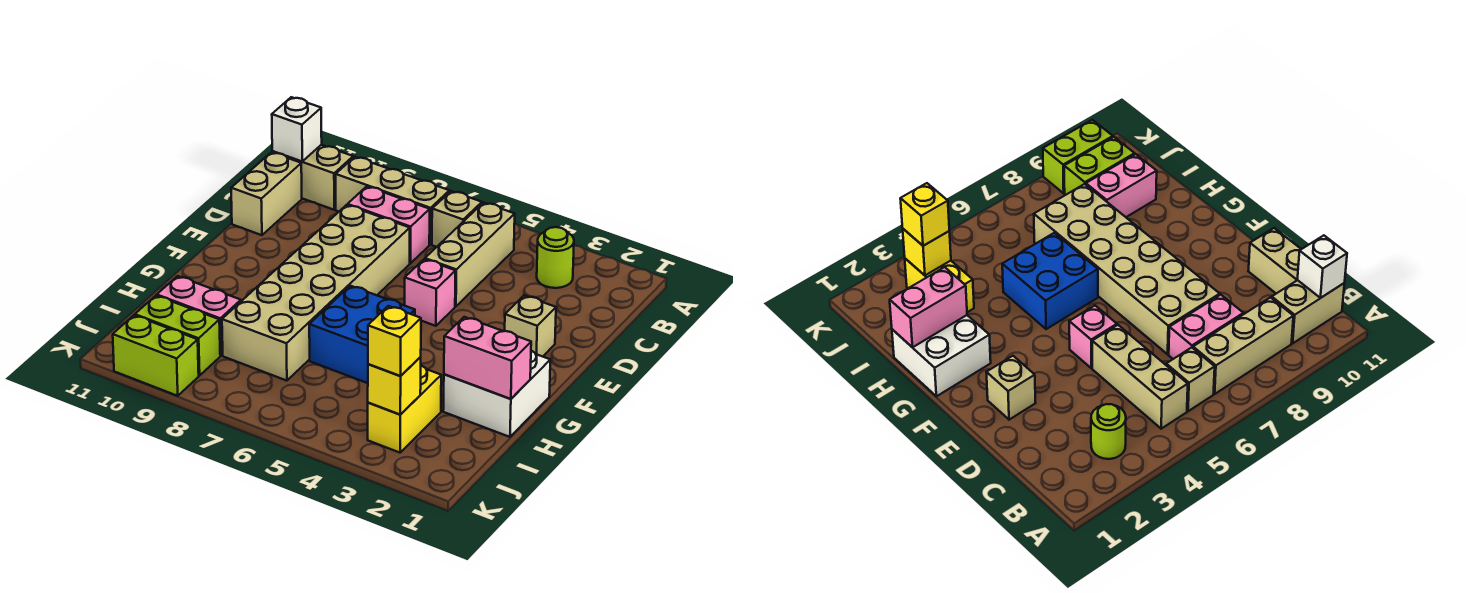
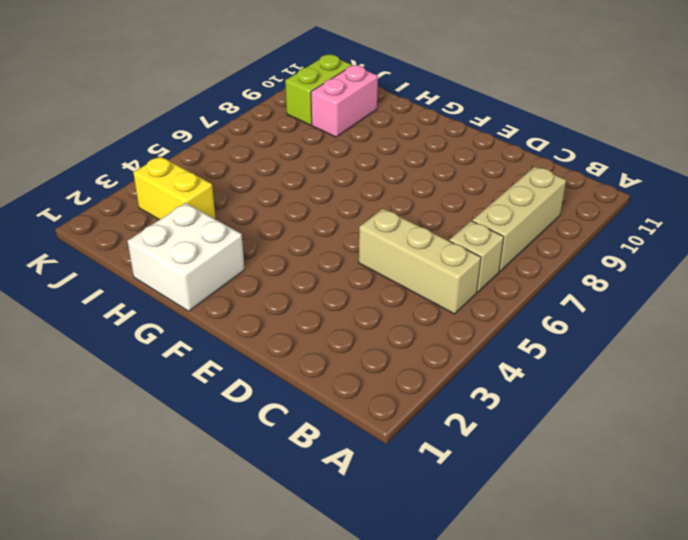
none -> lime round brick B3 level 1
none -> tan brick B10:B11 level 1
none -> pink brick C7:C8 level 1

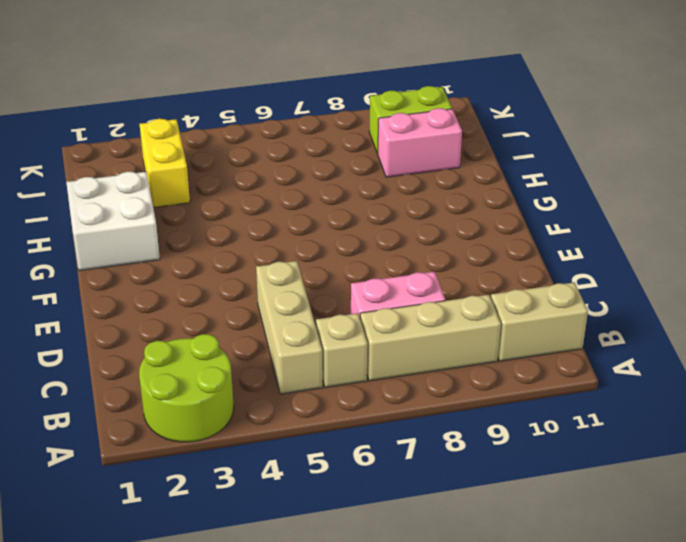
lime round brick A2:B3 level 1 -> lime round brick B3 level 1
none -> tan brick C11:D11 level 1
none -> tan brick D7:I8 level 1
none -> tan brick E2 level 1

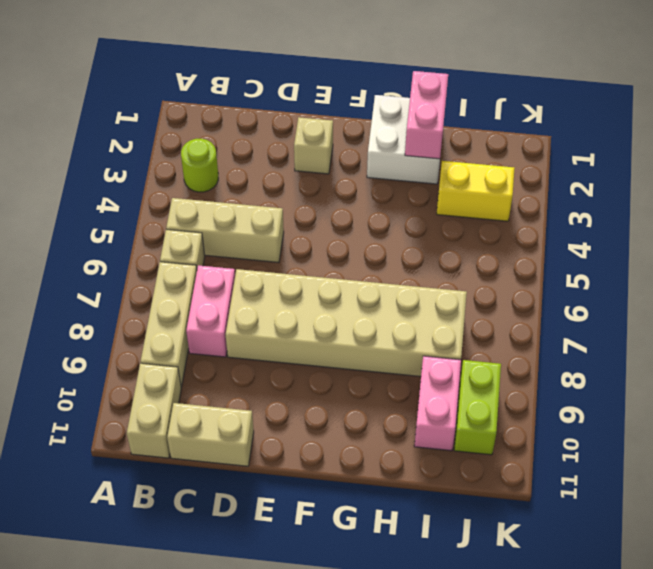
none -> pink brick E5 level 1
none -> blue brick G5:H6 level 1
none -> lime brick K9:K10 level 1

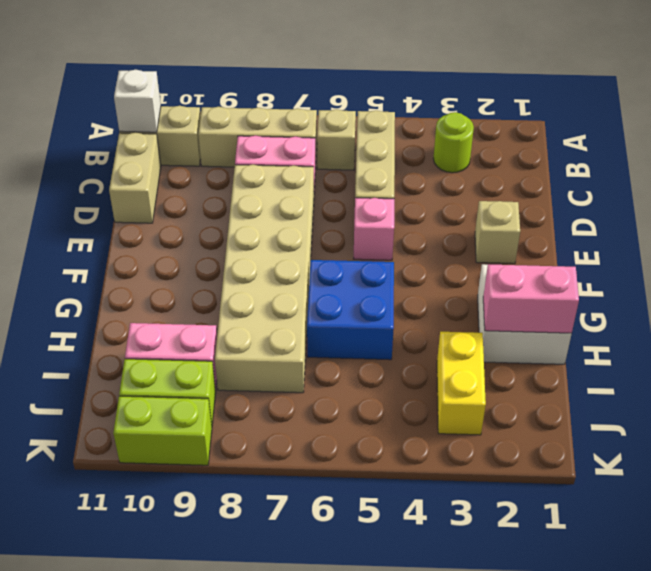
none -> yellow brick J3 level 2
none -> yellow brick J3 level 3

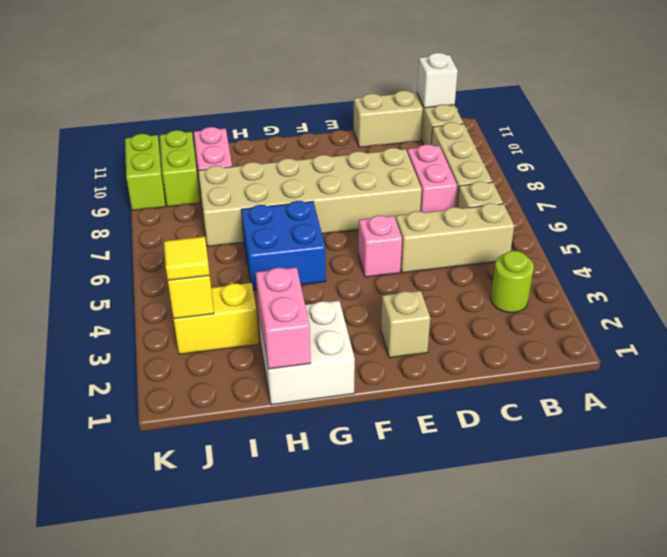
yellow tile J3 level 3 -> yellow brick J3 level 3

